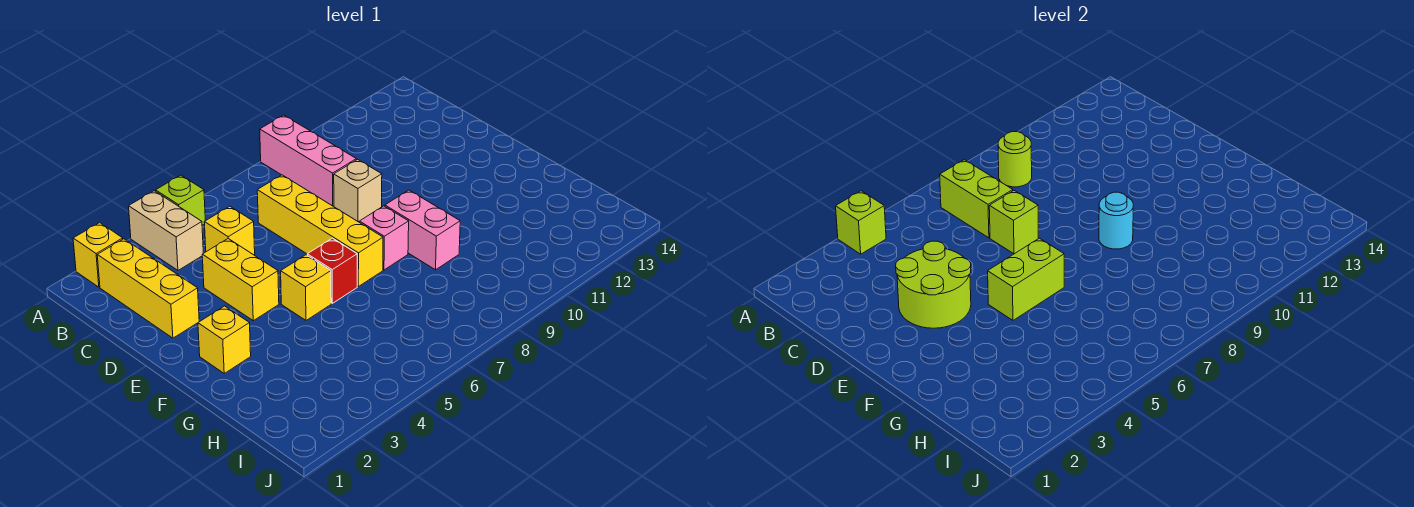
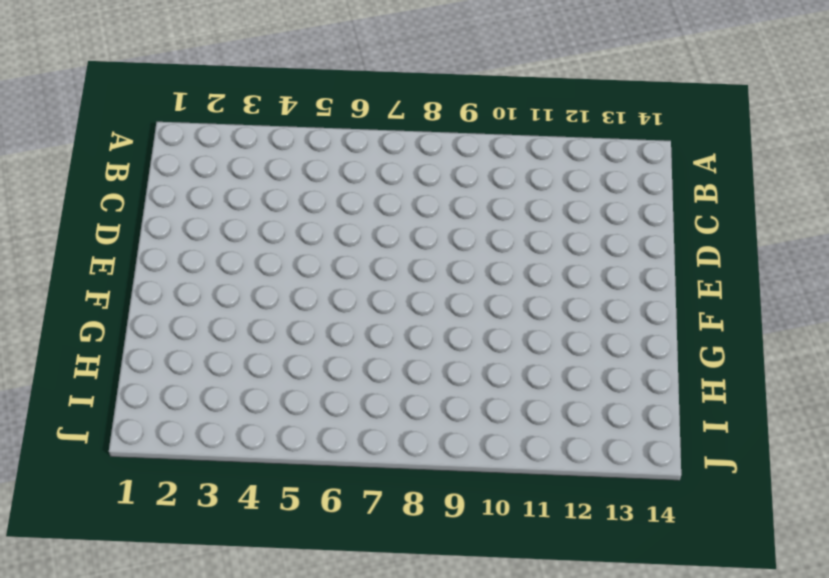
none -> yellow brick A2 level 1
none -> tan brick A4:B4 level 1
none -> lime brick A5 level 1

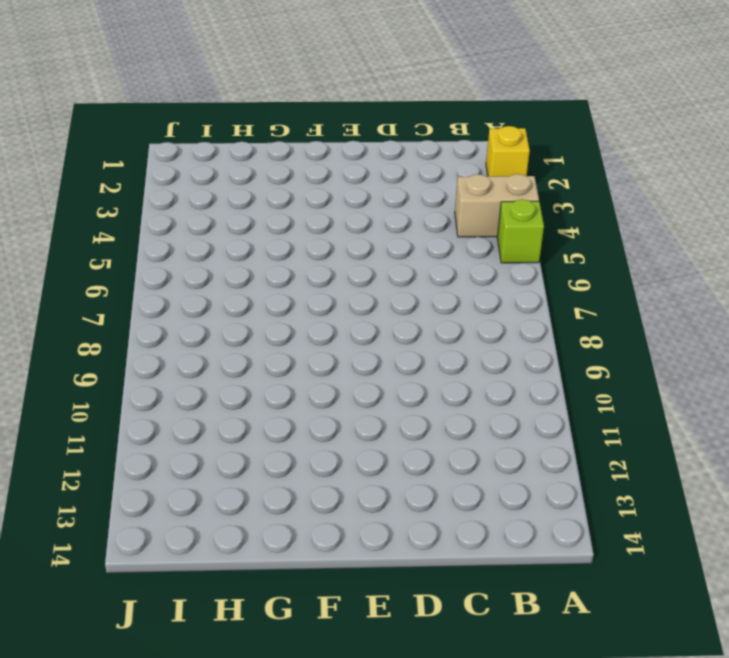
none -> pink brick A9:C9 level 1
none -> yellow brick B2:D2 level 1
none -> yellow brick C5 level 1

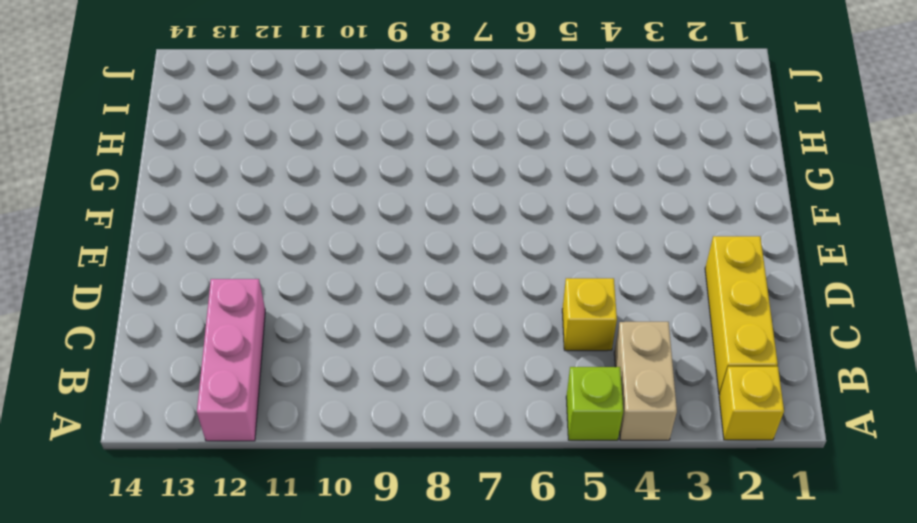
pink brick A12:C12 level 1 -> pink brick A9:C9 level 1
none -> yellow brick C7:F7 level 1
none -> yellow brick D4:E4 level 1
none -> tan brick D9 level 1

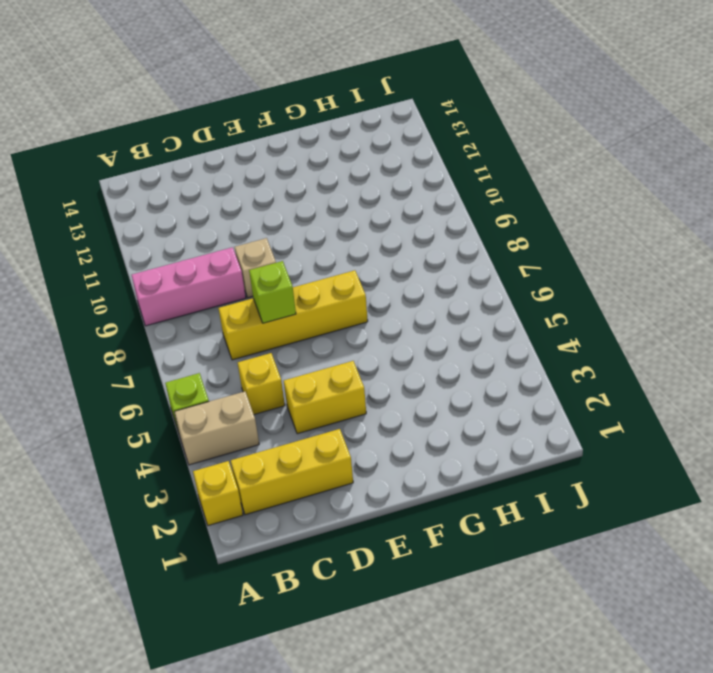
none -> yellow brick F2 level 1
none -> yellow brick F5 level 1
none -> red brick F6 level 1

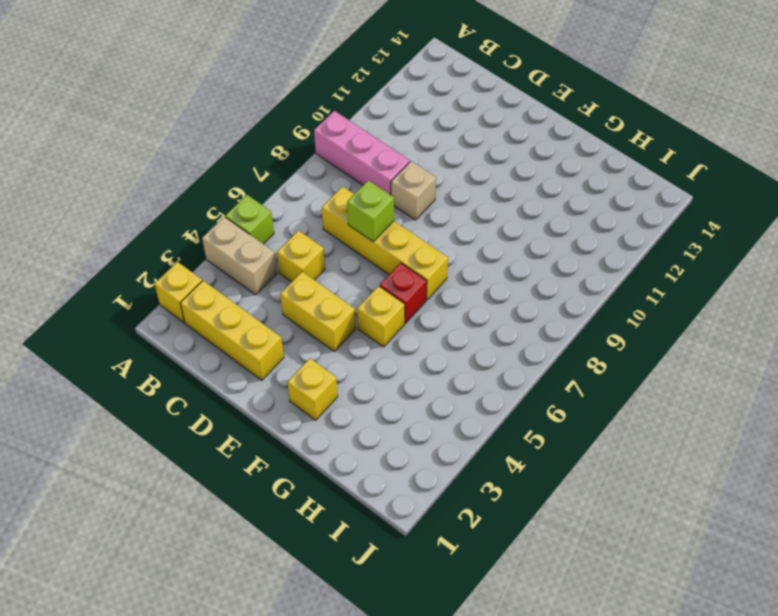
none -> pink brick F8 level 1
none -> pink brick F9:G9 level 1
none -> lime brick A4 level 2

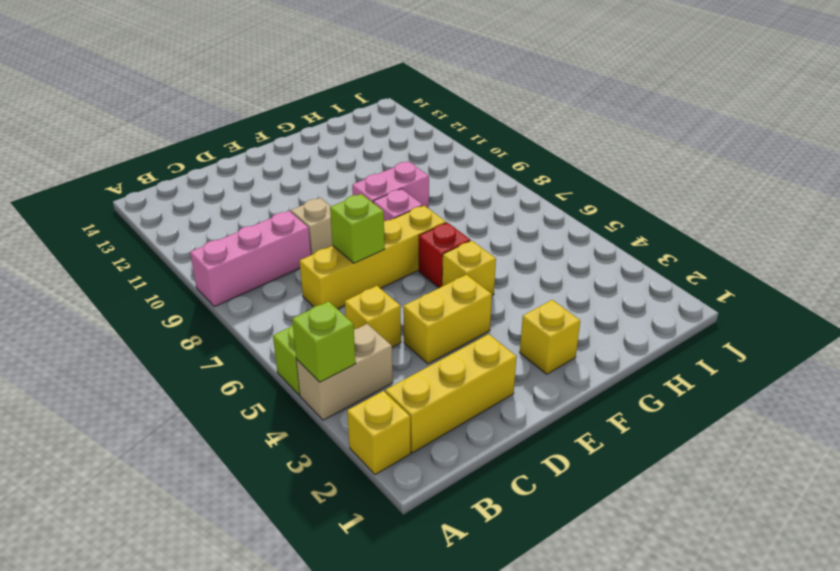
none -> lime brick B7:C7 level 2
none -> lime round brick B9 level 2
none -> lime round brick D3:E4 level 2

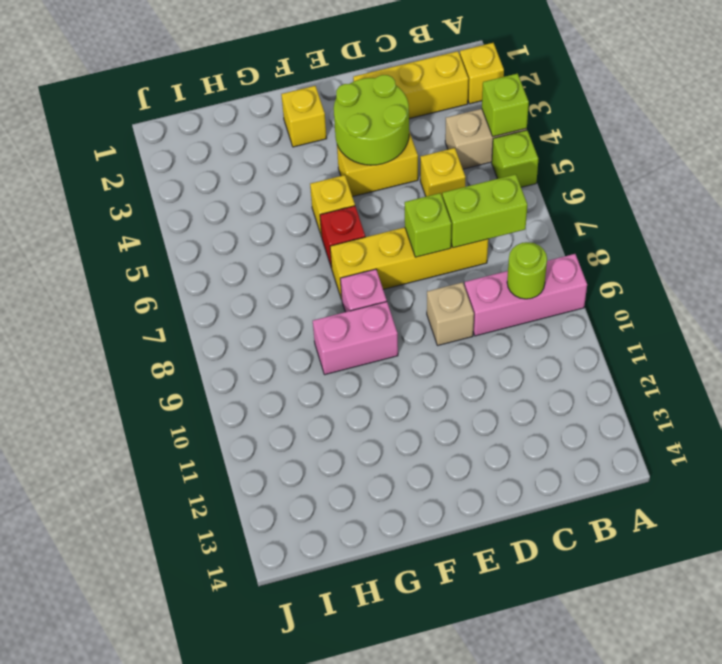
none -> lime brick F5:F6 level 2
none -> cyan round brick F9 level 2

